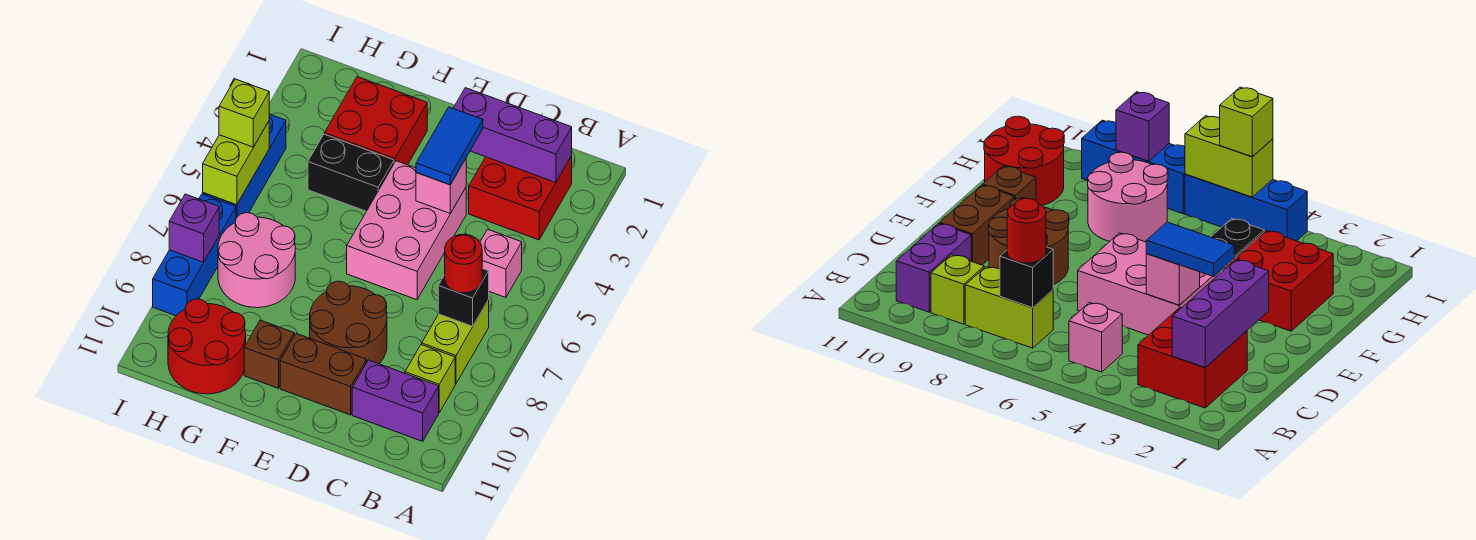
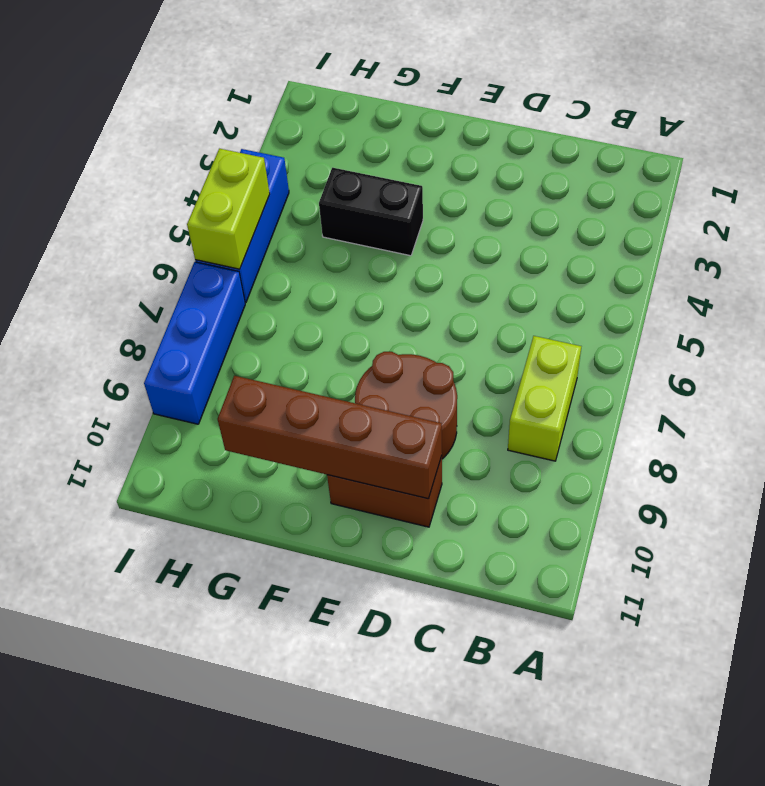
brown brick D10:G10 level 2 -> none
none -> red brick B2:C3 level 1
none -> pink brick B5 level 1
none -> lime brick B9 level 1

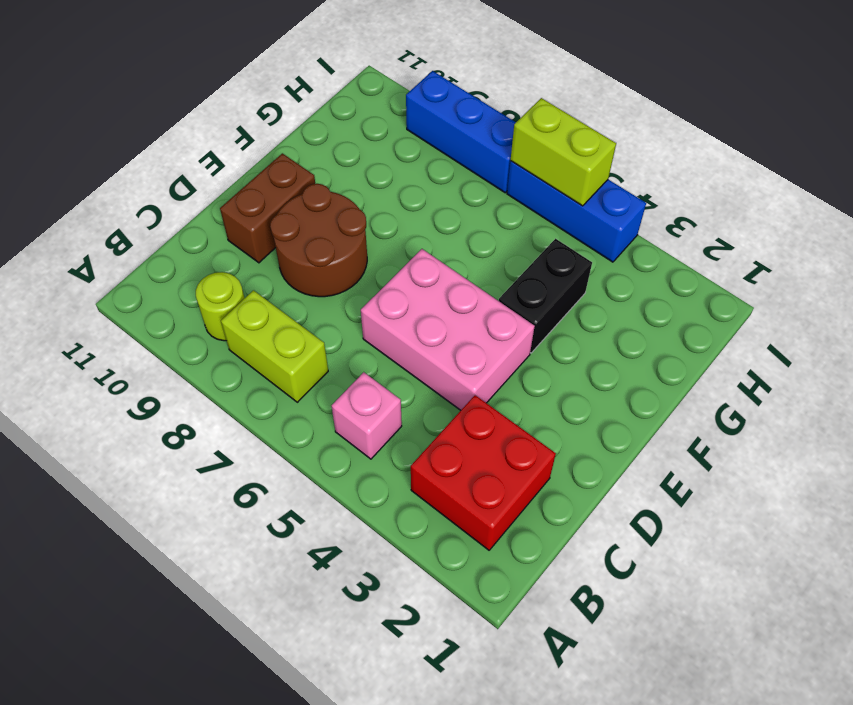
lime round brick B9 level 1 -> lime brick B9 level 1
none -> purple brick B10:C10 level 1
none -> red brick F2:G3 level 1
none -> brown brick F10 level 1

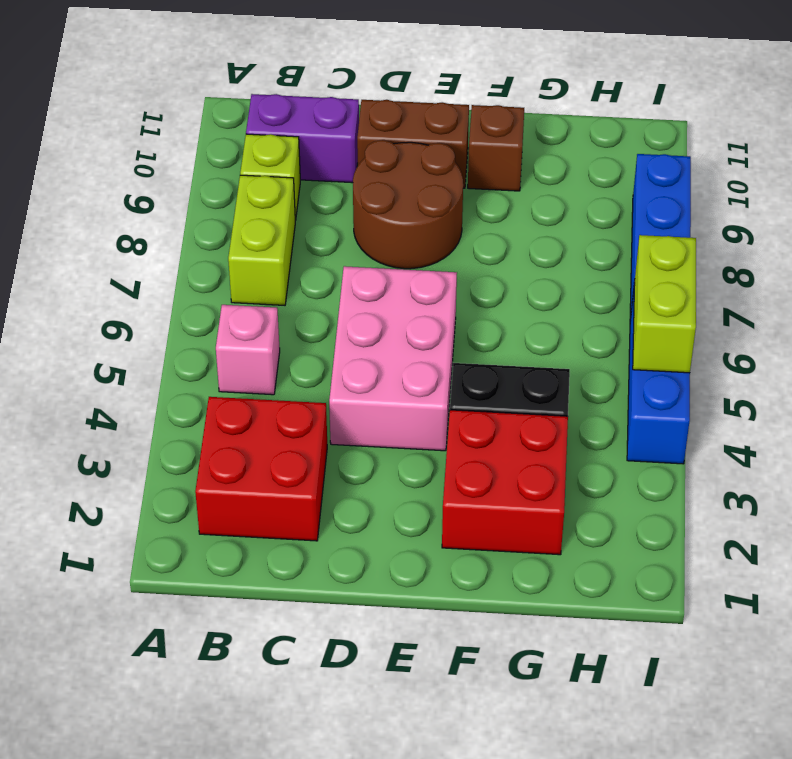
none -> pink round brick G7:H8 level 1
none -> red round brick G10:H11 level 1
none -> purple brick B2:D2 level 2

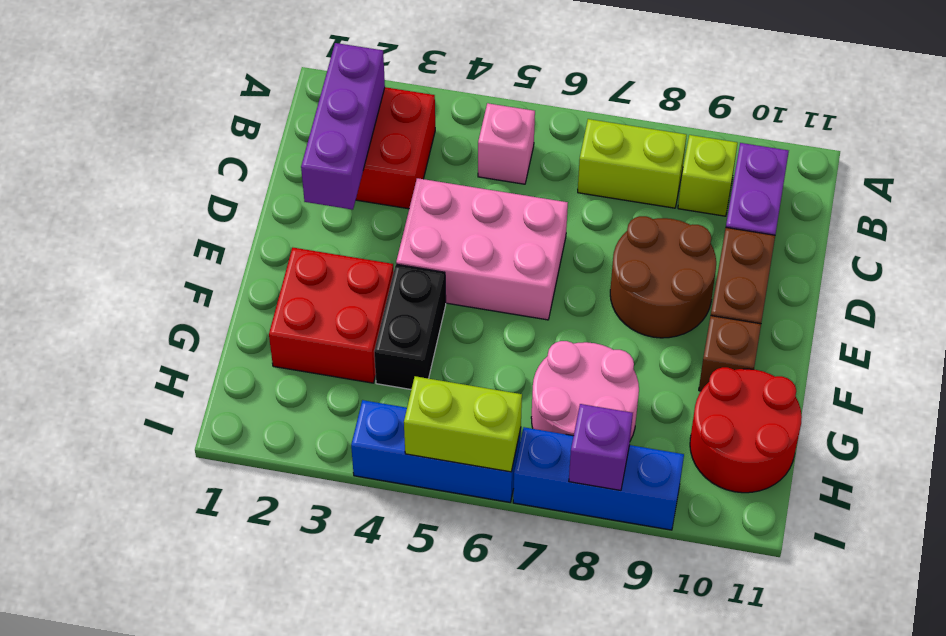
none -> black brick B7 level 2
none -> pink brick D4 level 2
none -> red round brick B7 level 3

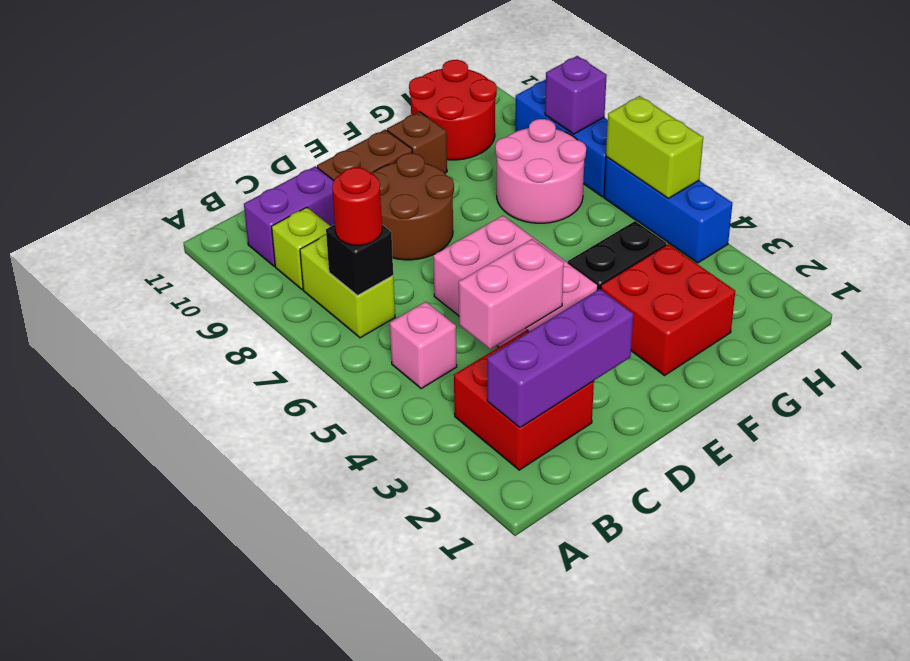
pink brick C4:D4 level 2 -> pink brick D4 level 2
none -> blue tile D3:D4 level 3
none -> lime brick I5 level 3

